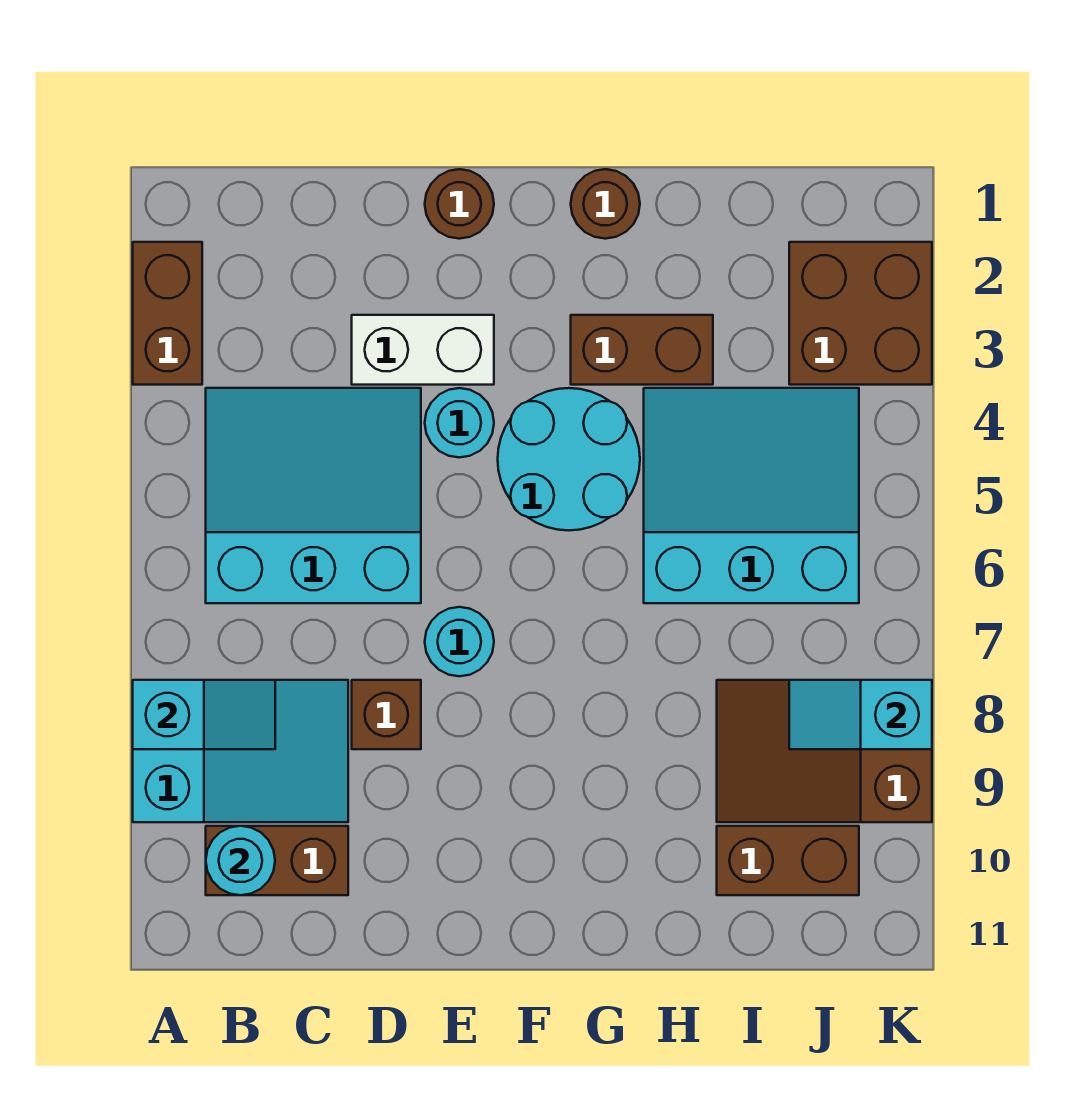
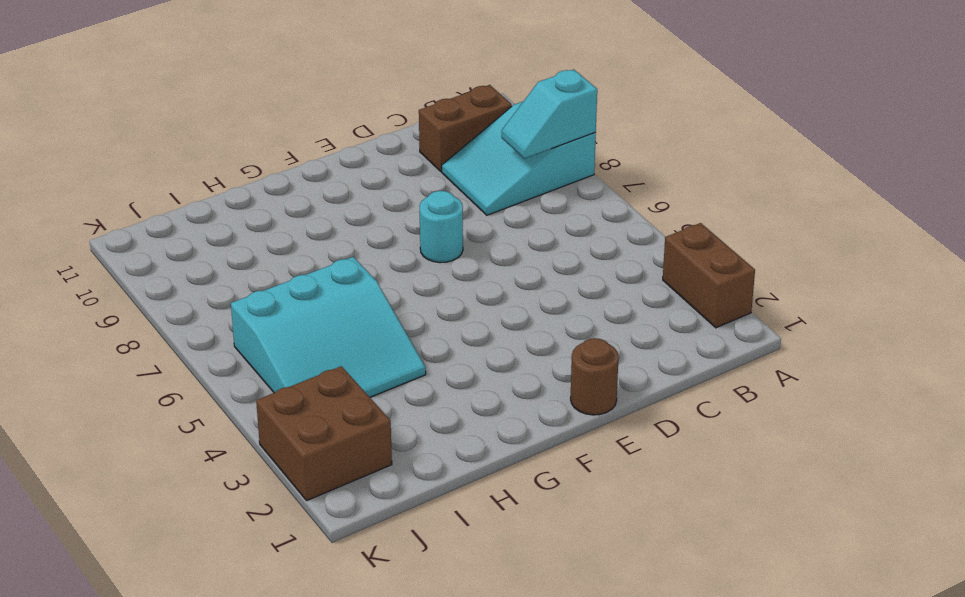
none -> cyan slope B4:D6 level 1 top 6
none -> white brick D3:E3 level 1
none -> brown brick D8 level 1

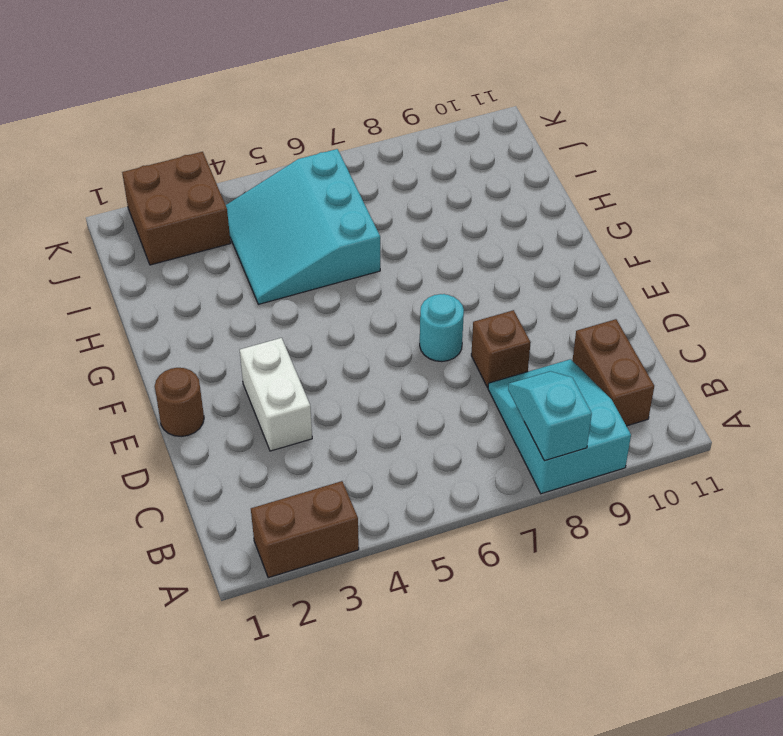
none -> cyan slope B4:D6 level 1 top 6
none -> cyan round brick E4 level 1
none -> cyan round brick F4:G5 level 1

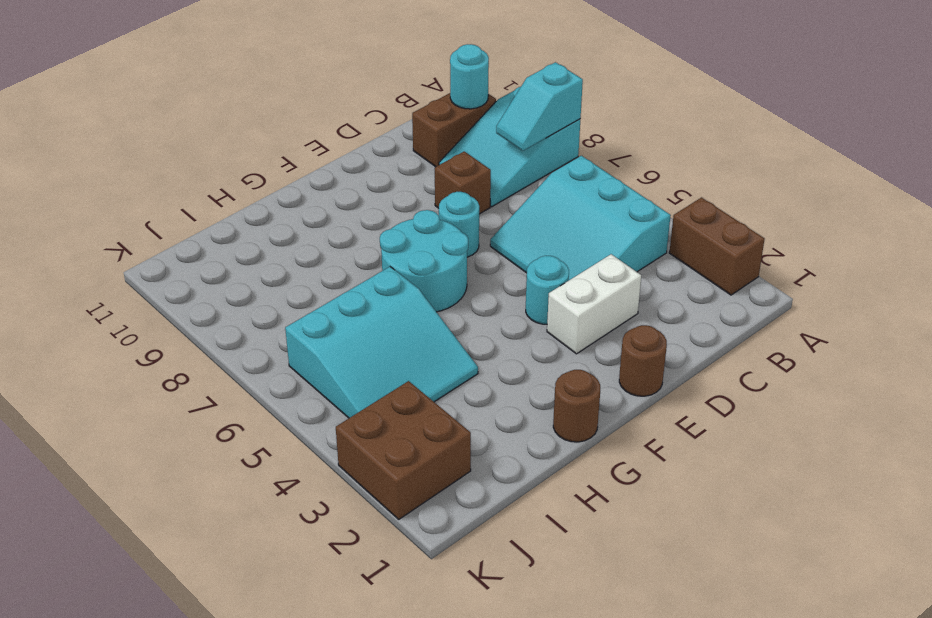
cyan slope B4:D6 level 1 top B -> cyan slope B4:D6 level 1 top 6
cyan round brick F6:G7 level 1 -> cyan round brick F4:G5 level 1
none -> brown brick G3:H3 level 1
none -> brown slope I8:K9 level 1 top K
none -> brown brick I10:J10 level 1

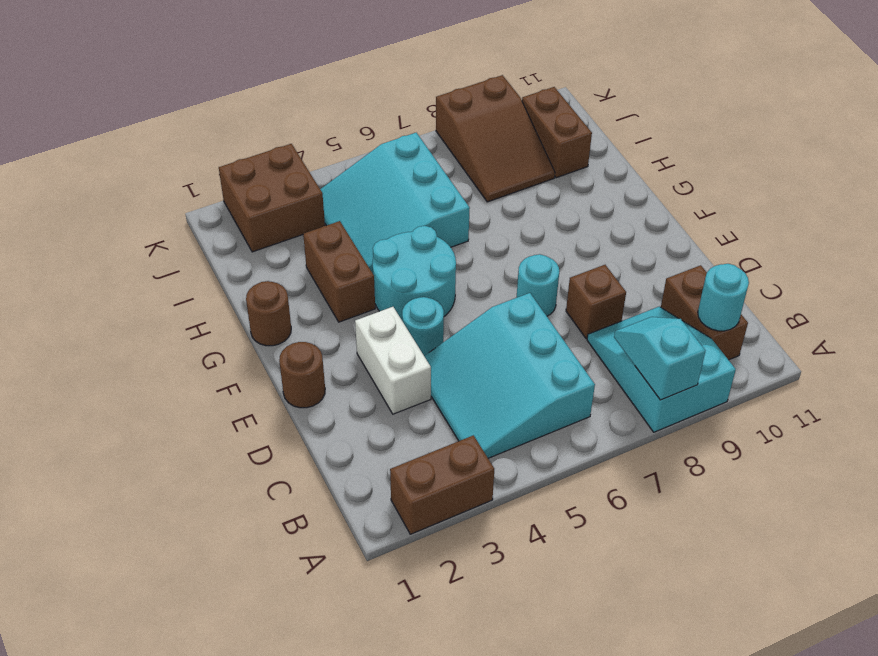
none -> cyan slope J8:K8 level 2 top K

